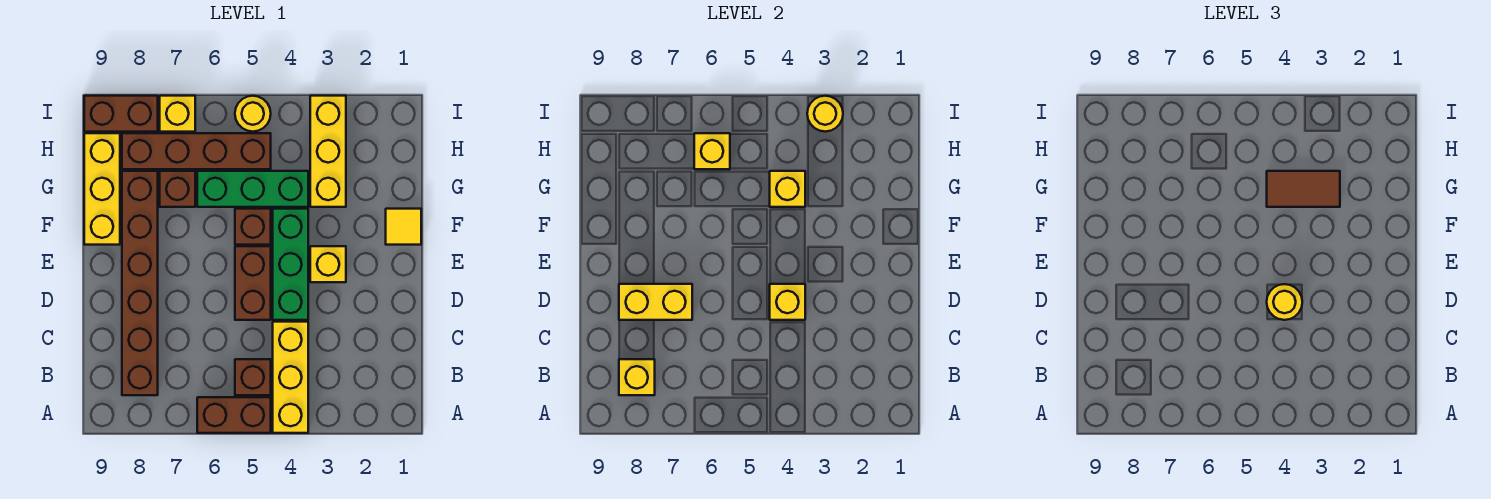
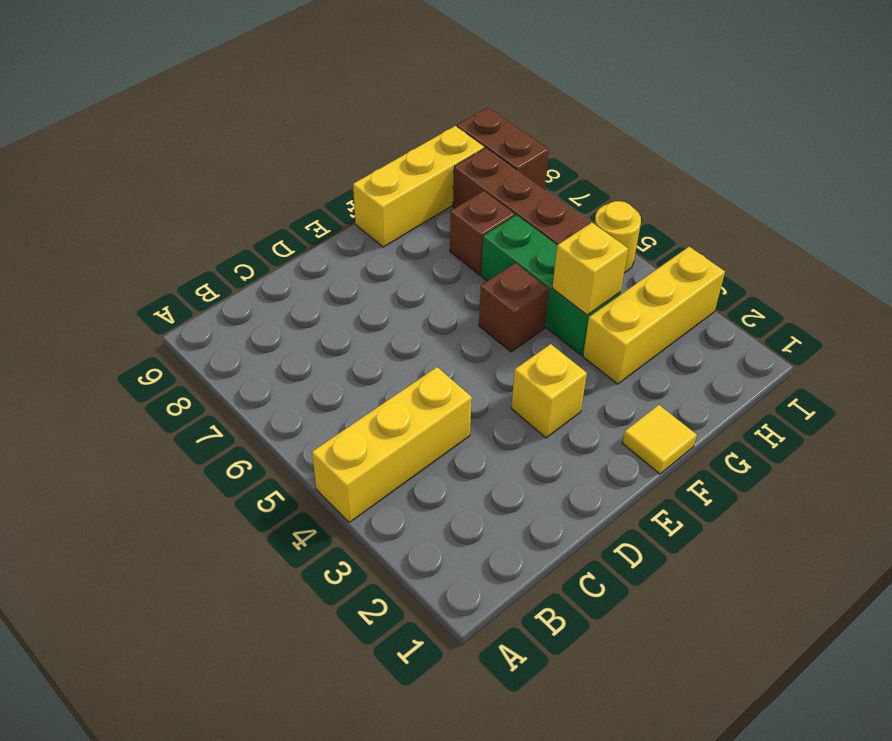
none -> brown brick A5:A6 level 1
none -> brown brick B5 level 1
none -> brown brick B8:G8 level 1

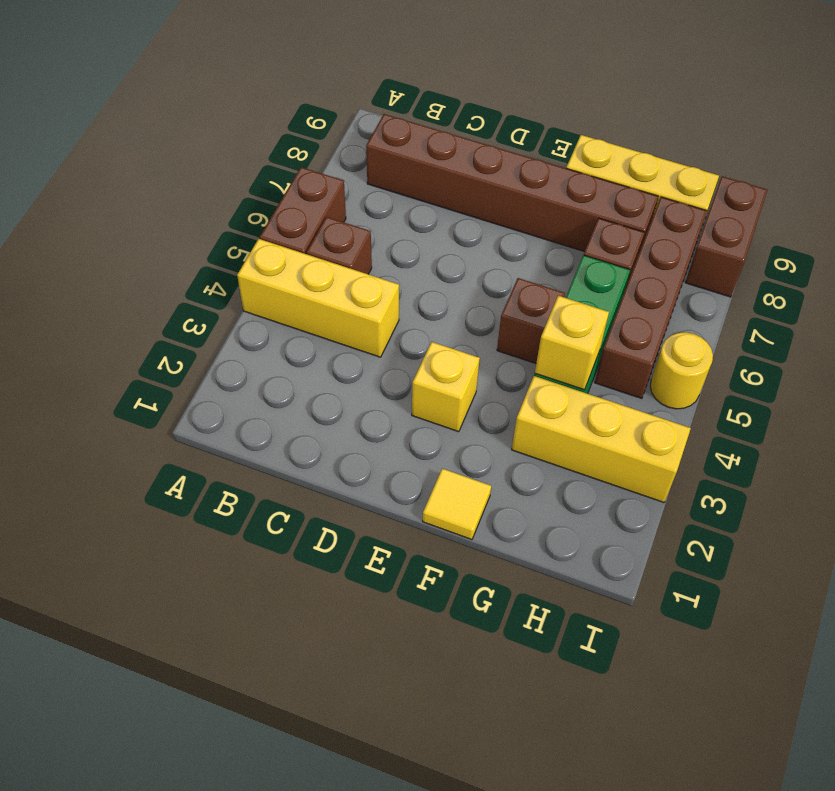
none -> green brick D4:F4 level 1
none -> brown brick D5:E5 level 1
none -> yellow brick I7 level 1

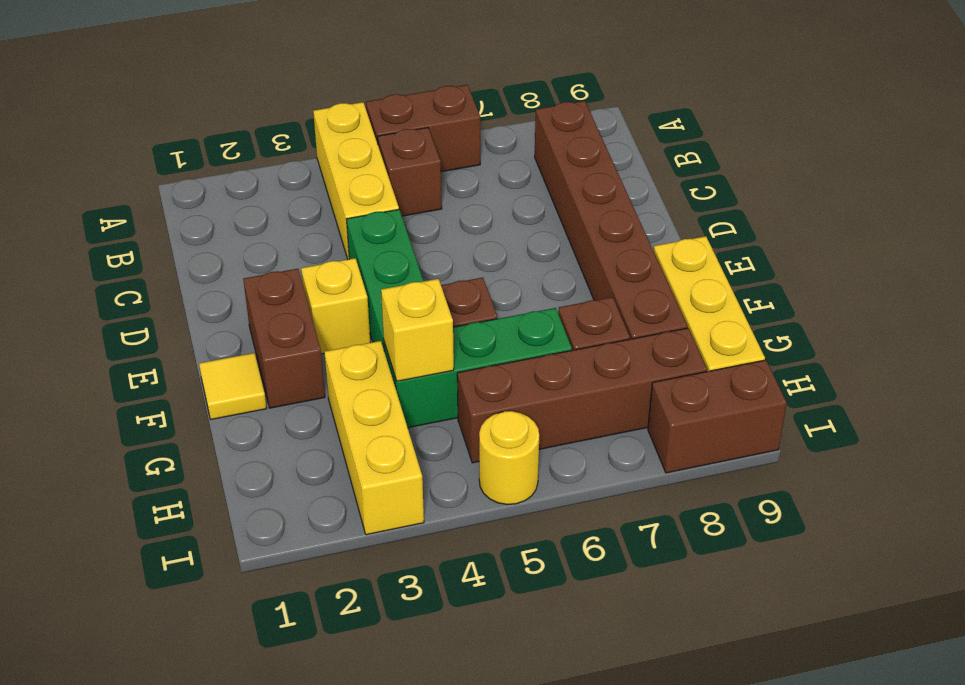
brown brick E2:F2 level 1 -> brown brick D5:E5 level 1
none -> yellow brick I7 level 1
none -> yellow brick B8 level 2
none -> yellow brick D4 level 2

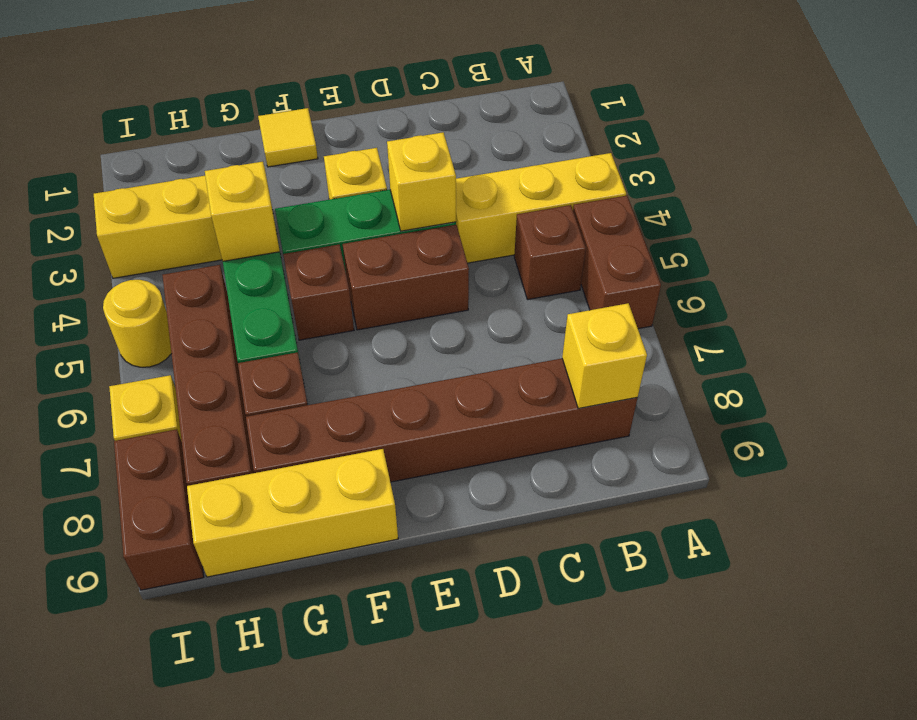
none -> yellow brick D7:D8 level 2
none -> yellow brick H6 level 2
none -> yellow round brick I3 level 2

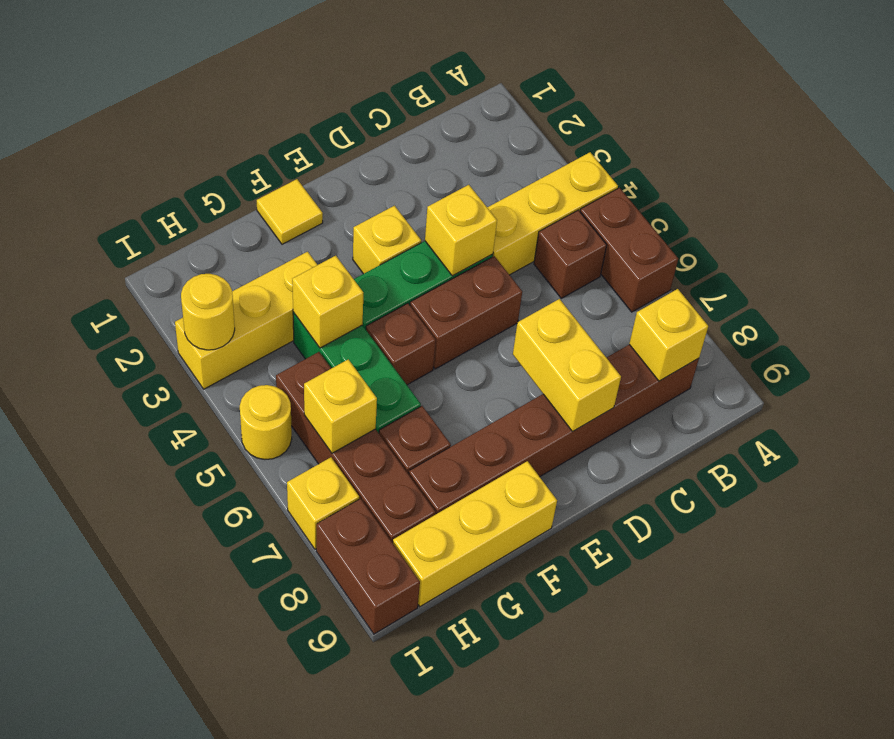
none -> yellow round brick D4 level 3
none -> brown tile G3:G4 level 3

